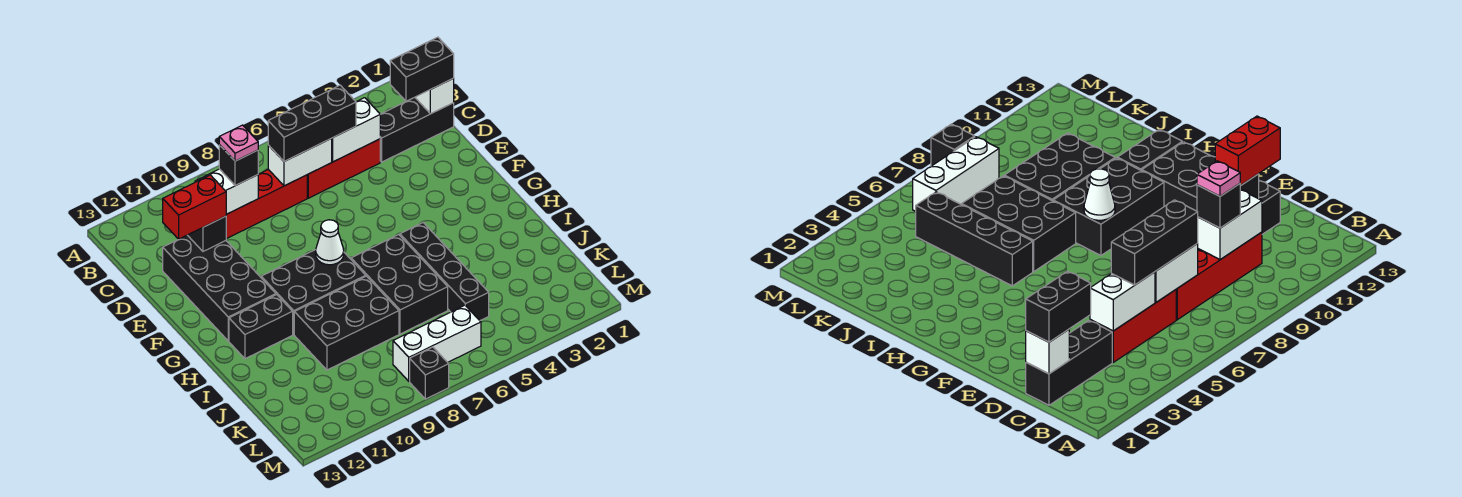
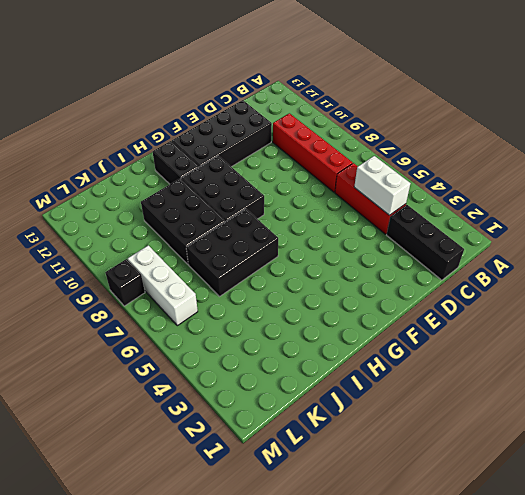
none -> black brick H5:K5 level 1
none -> white brick C1 level 2
none -> white brick C6:C7 level 2

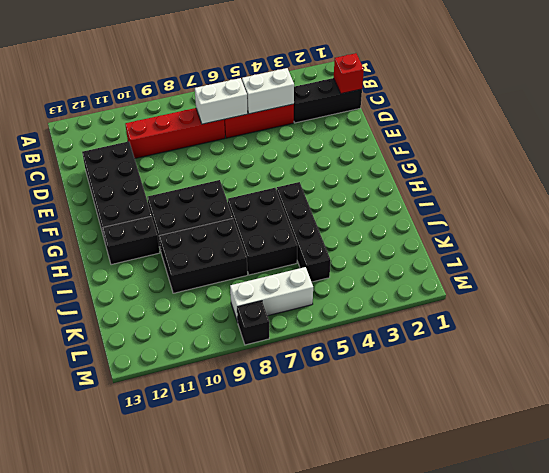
red brick C1 level 2 -> white brick C1 level 2
none -> white brick C9:C10 level 2
none -> black brick D11 level 2
none -> white cone G8 level 2

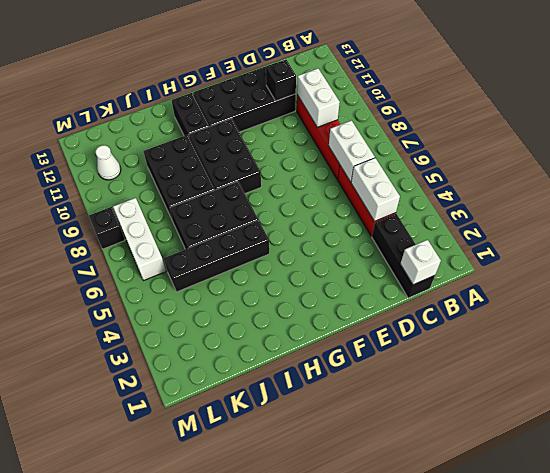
white cone L11 level 1 -> white cone G8 level 2
none -> black brick C1:C2 level 3
none -> black brick C5:C7 level 3
none -> black brick C9 level 3

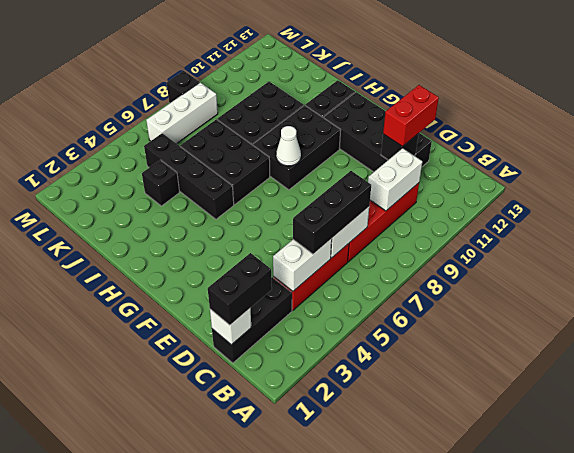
black brick J4 level 1 -> black brick C9 level 3
none -> pink plate C9 level 4

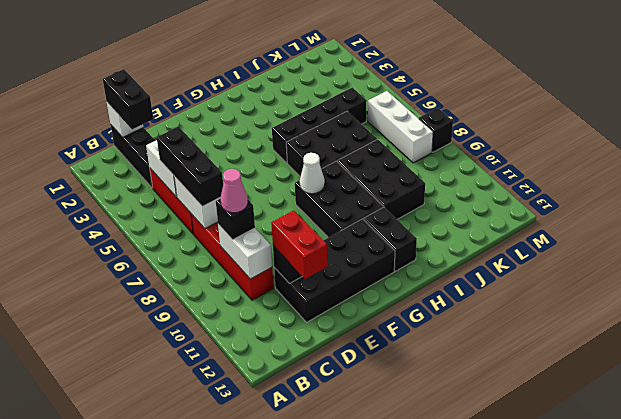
pink cone C9 level 4 -> pink plate C9 level 4

